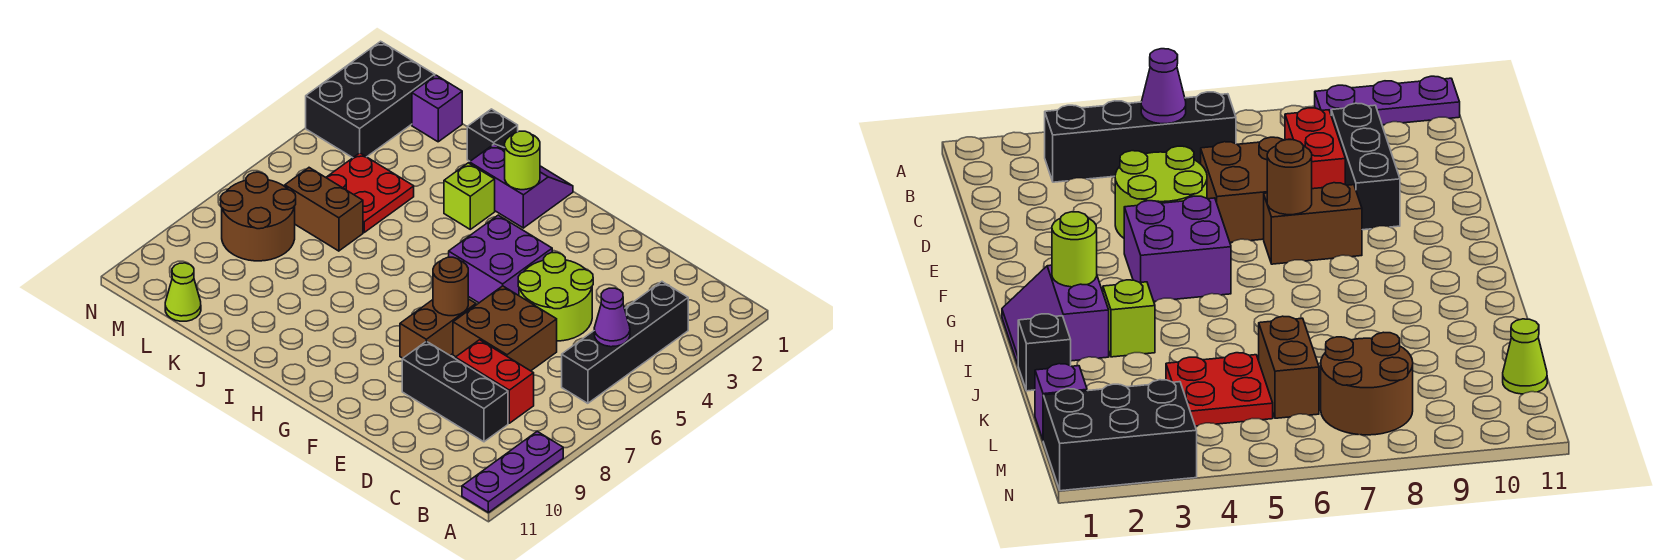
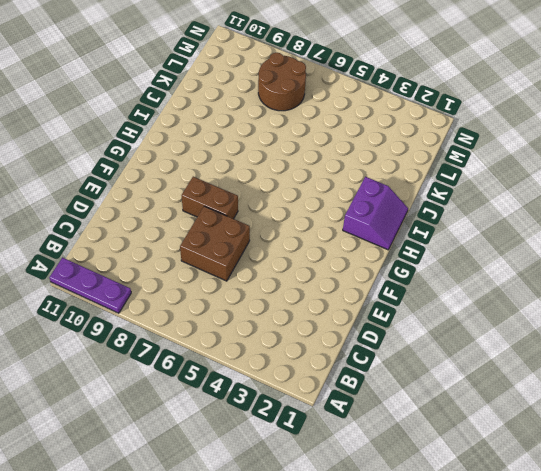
none -> black brick B3:B6 level 1
none -> red brick C8:D8 level 1
none -> black brick C9:E9 level 1

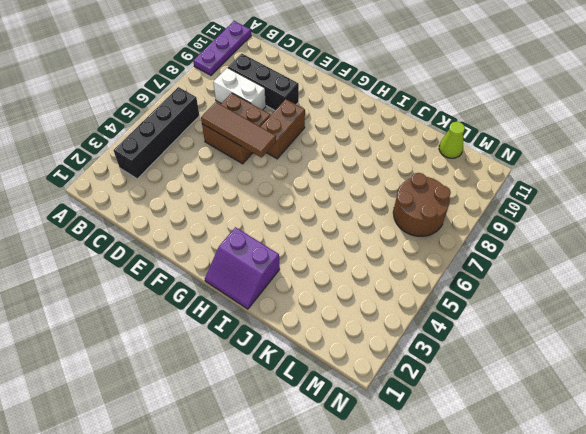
white brick C8:D8 level 1 -> red brick C8:D8 level 1
brown tile D6:F6 level 2 -> none
none -> lime round brick D4:E5 level 1
none -> purple brick F4:G5 level 1
none -> lime brick I3 level 1

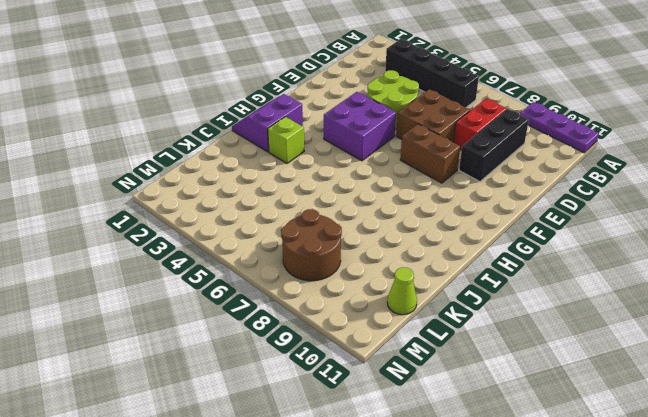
none -> black brick J1 level 1
none -> red plate K4:L5 level 1
none -> brown brick K6:L6 level 1

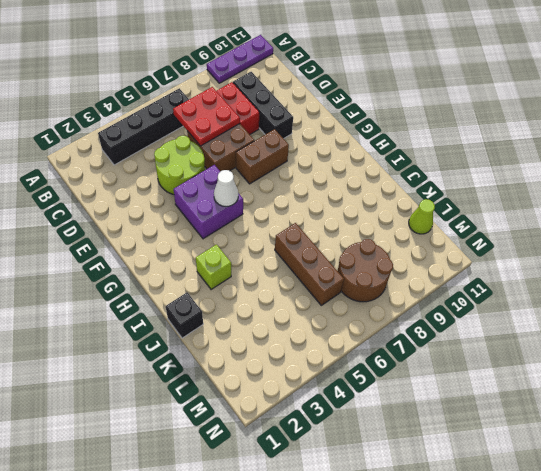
red plate C6:D7 level 2 -> red plate K4:L5 level 1
white cone G5 level 2 -> none
brown brick J6:L6 level 1 -> brown brick K6:L6 level 1
none -> purple slope H1:I2 level 1 top 2
none -> purple brick L1 level 1
none -> black brick M1:N3 level 1

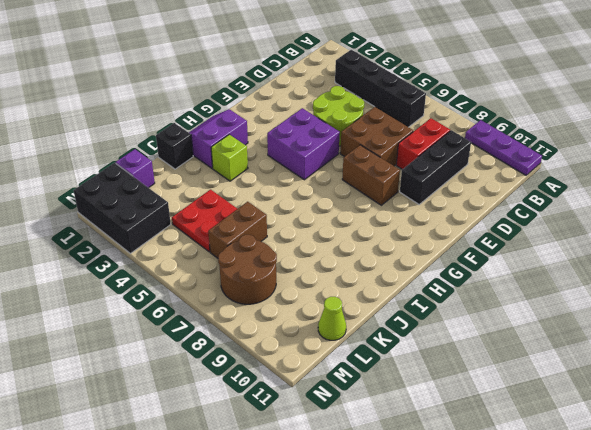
none -> purple cone B5 level 2
none -> brown round brick F7 level 2
none -> lime round brick H2 level 2

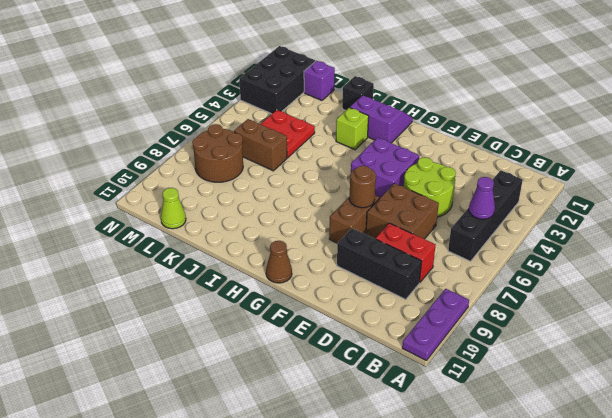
brown cone G11 level 1 -> none
none -> lime round brick H2 level 2

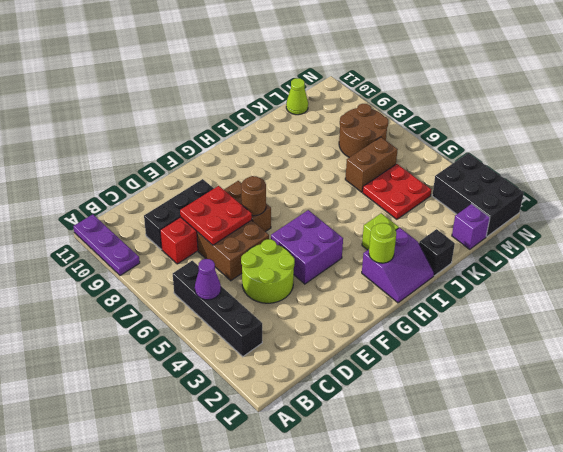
red plate D7:E8 level 2 -> none

